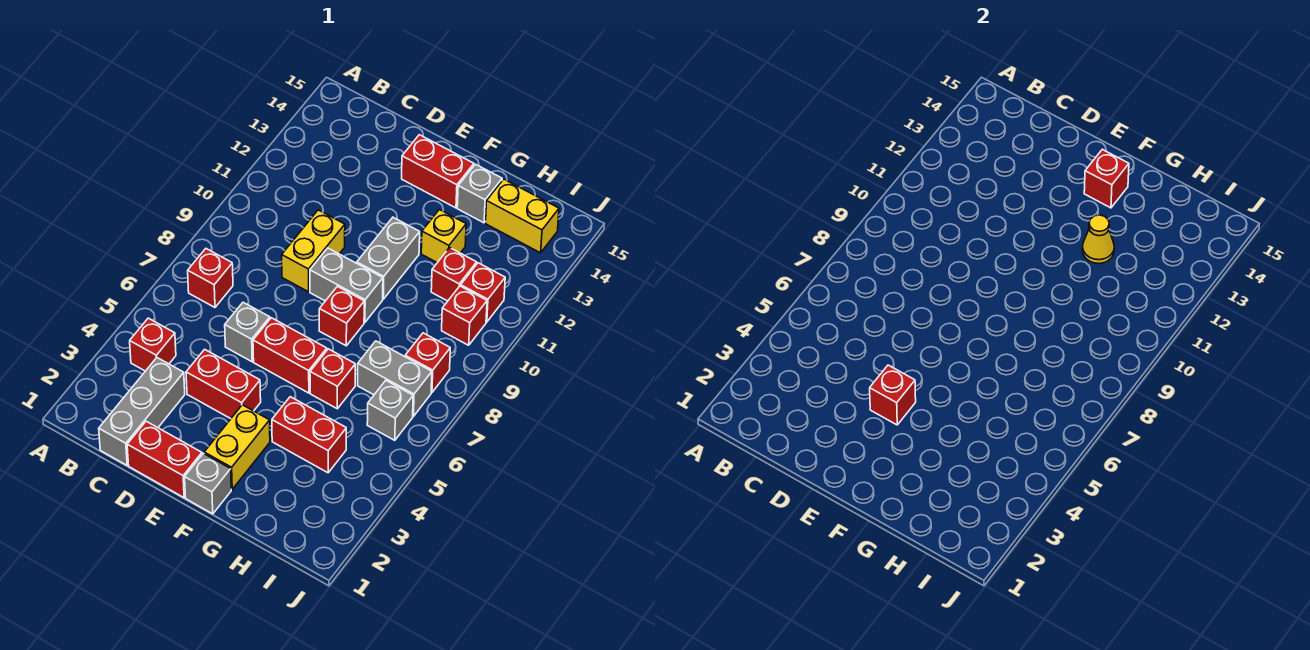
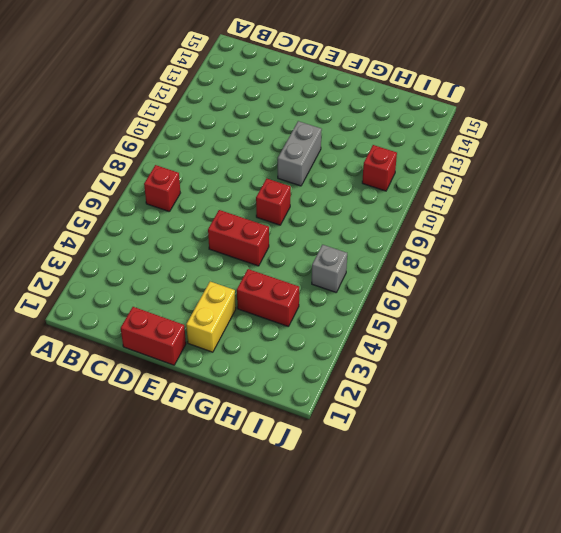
none -> red brick B4 level 1
none -> grey brick C1:C3 level 1
none -> red brick D4:E4 level 1

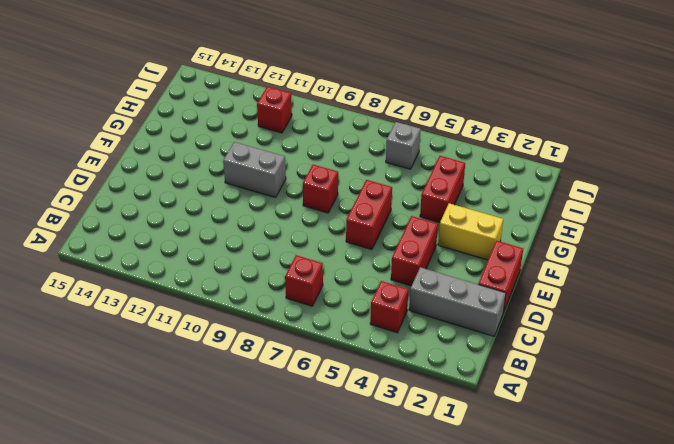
none -> grey brick D6 level 1
none -> yellow brick D9:D10 level 1
none -> grey brick E9:F9 level 1

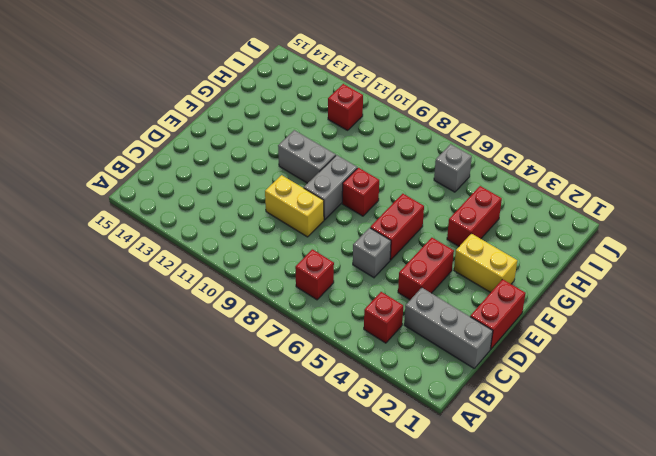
none -> red brick E14:F14 level 1
none -> grey brick F1 level 1
none -> red brick G6 level 1

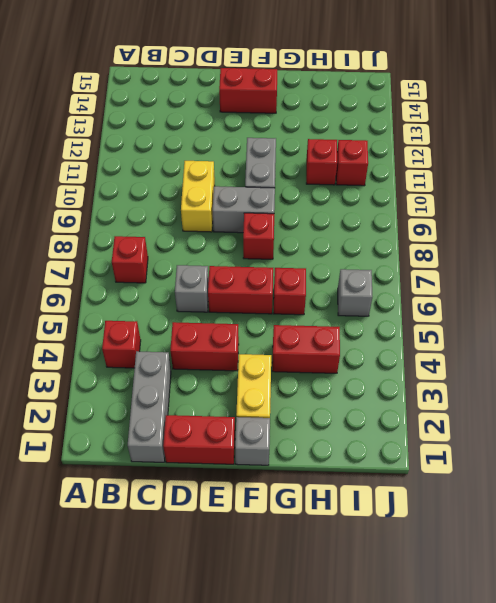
none -> yellow brick G12 level 1
none -> grey brick G14 level 1
none -> grey brick H7:I7 level 1

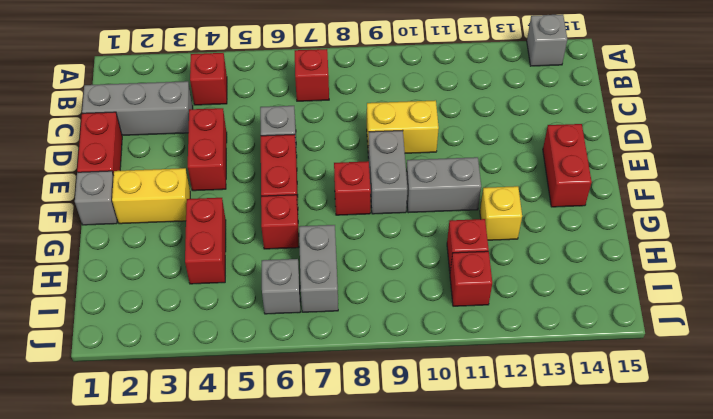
grey brick A14 level 1 -> grey brick G14 level 1
none -> yellow brick H14:I14 level 1
none -> red brick I8 level 1
none -> red brick I10 level 1

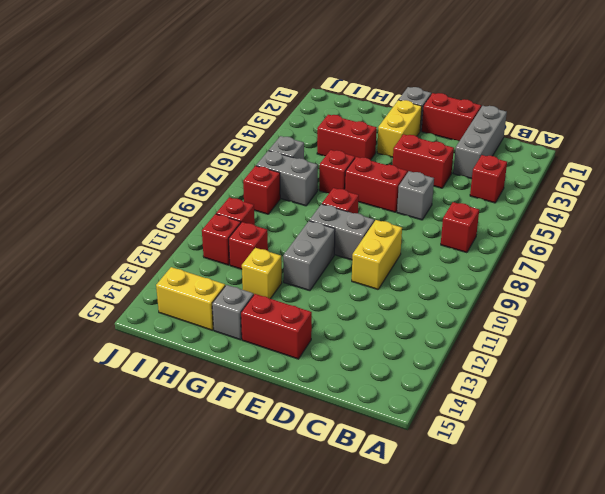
none -> red brick E4 level 2
none -> red brick F14 level 2
none -> yellow cone G12 level 2

